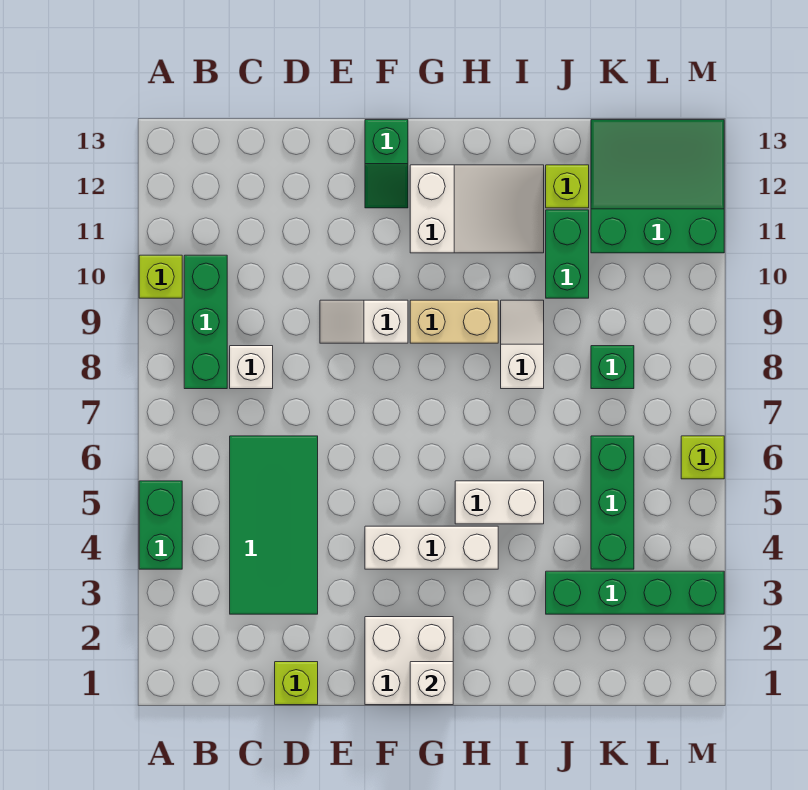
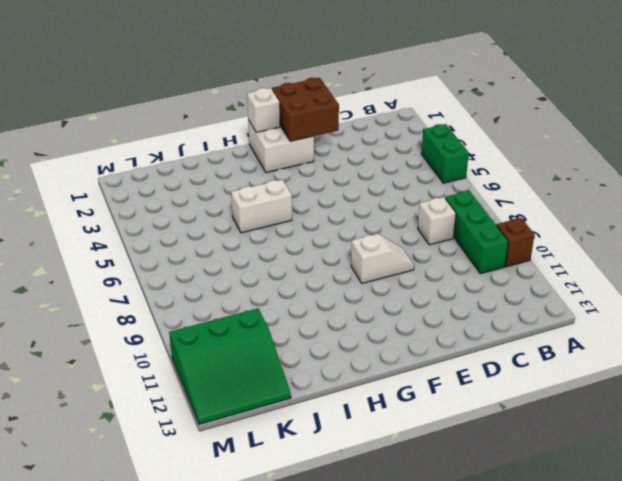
brown brick A10 level 1 -> lime brick A10 level 1
brown brick E1:F2 level 2 -> none
none -> green tile C3:D6 level 1
none -> lime brick D1 level 1
none -> white brick F4:H4 level 1

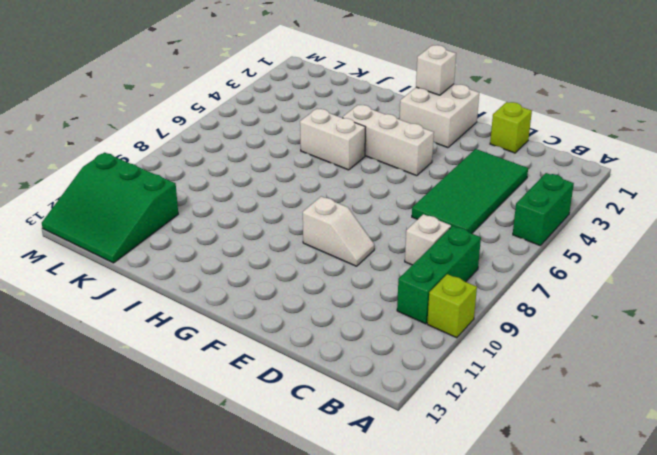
none -> green slope F12:F13 level 1 top 13
none -> tan brick G9:H9 level 1
none -> white slope G11:I12 level 1 top G

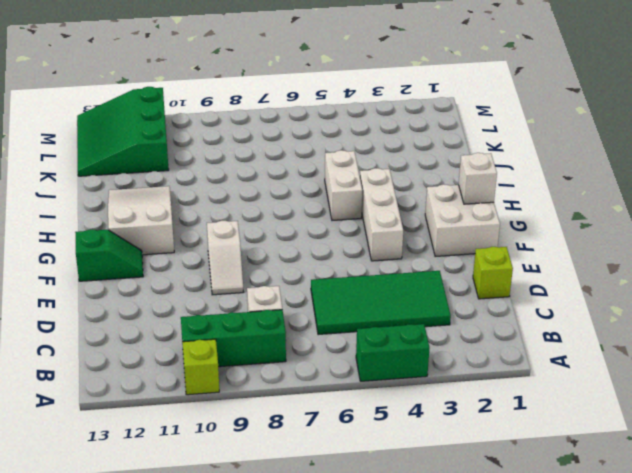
none -> tan brick G9:H9 level 1
none -> white slope I8:I9 level 1 top 8
none -> green brick J3:M3 level 1

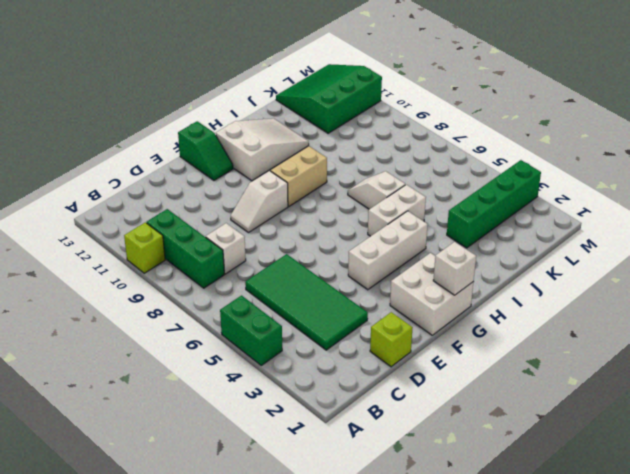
white slope I6:I7 level 1 top 6 -> white slope I8:I9 level 1 top 8
none -> green brick J10:J11 level 1
none -> lime brick J12 level 1
none -> green brick K4:K6 level 1

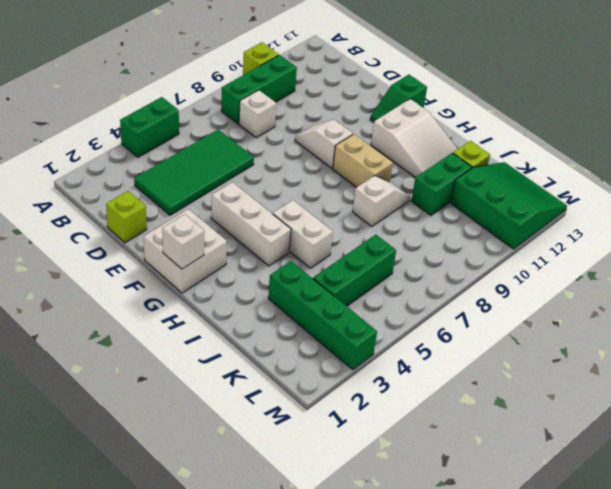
none -> green brick K8 level 1
none -> lime brick M6 level 1

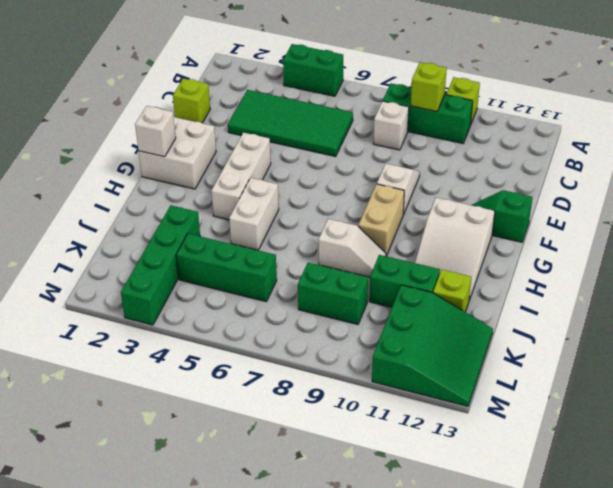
lime brick B9 level 2 -> lime brick M6 level 1
green brick K8:K9 level 1 -> green brick K8 level 1

